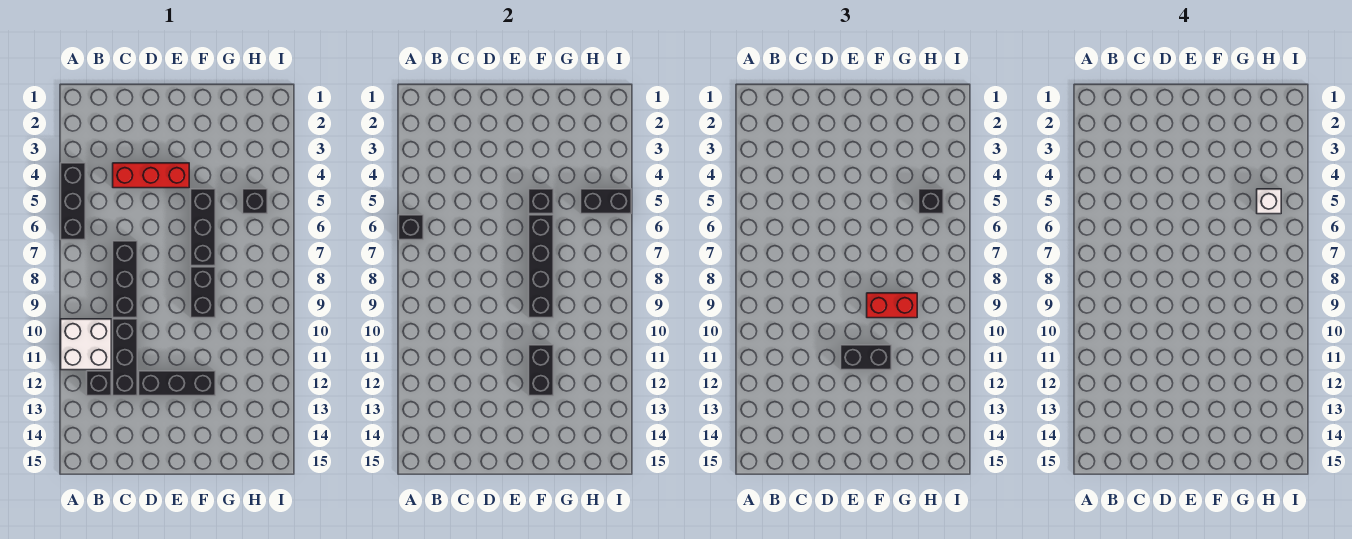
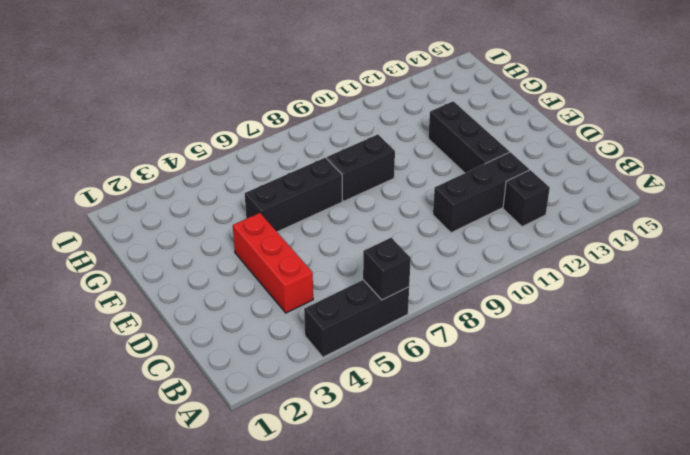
none -> white brick A10:B11 level 1
none -> black brick C7:C9 level 1
none -> black brick H5 level 1

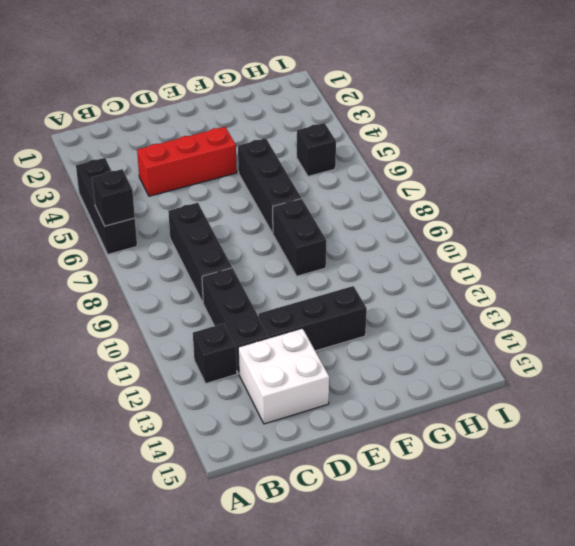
white brick C13:D14 level 1 -> white brick A10:B11 level 1
none -> black brick F5 level 2
none -> black brick F6:F9 level 2
none -> black brick F11:F12 level 2

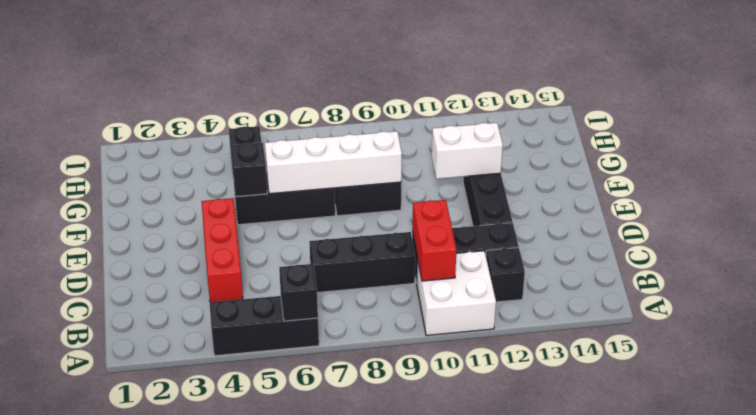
red brick B10:C10 level 2 -> red brick F9:G9 level 3
white brick F6:F9 level 2 -> black brick F6:F9 level 2
white brick F11:F12 level 2 -> black brick F11:F12 level 2
none -> black brick H5:I5 level 2
none -> black brick E11:F11 level 3
none -> black brick H5 level 3

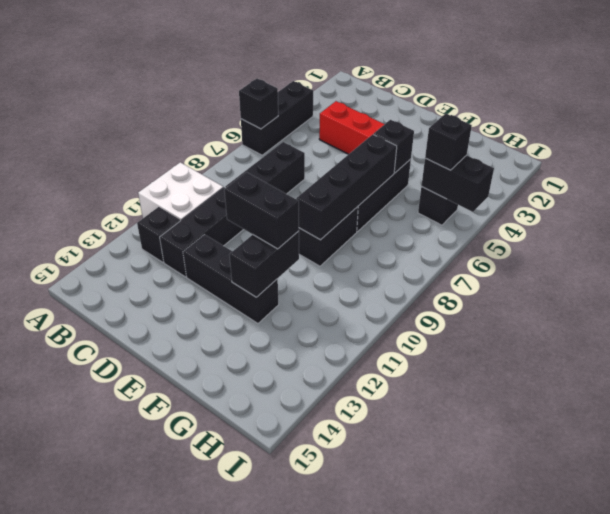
none -> red brick F9:G9 level 3
none -> white brick H5 level 4

